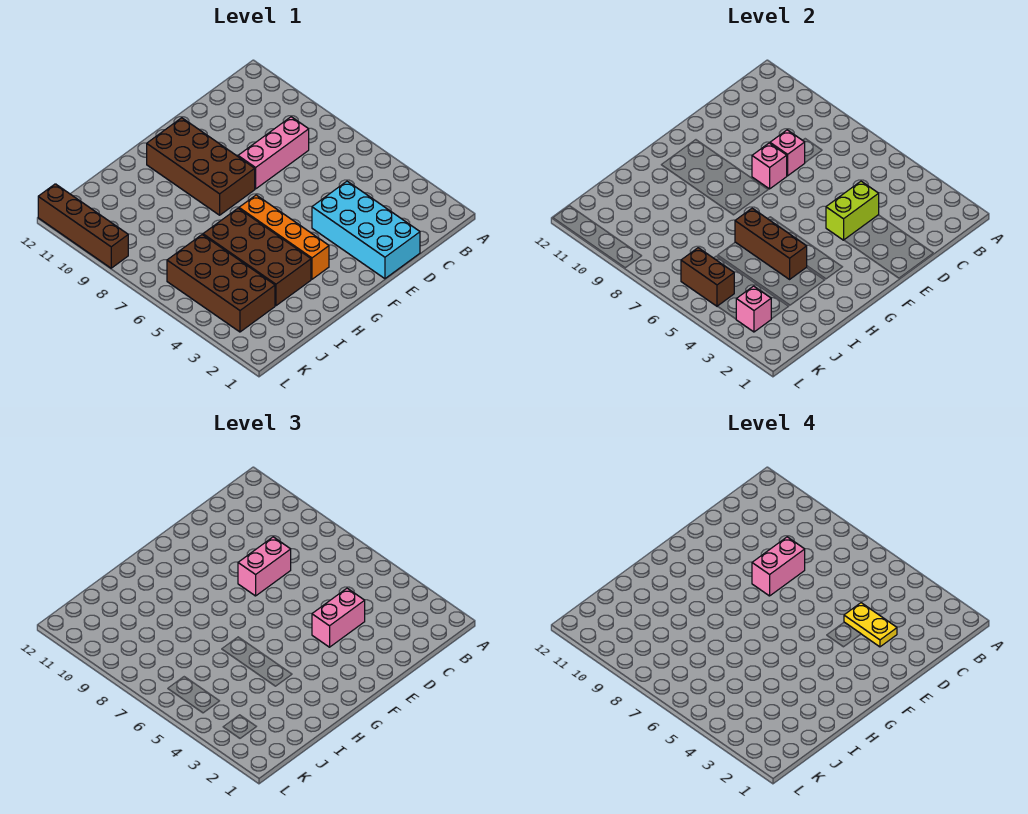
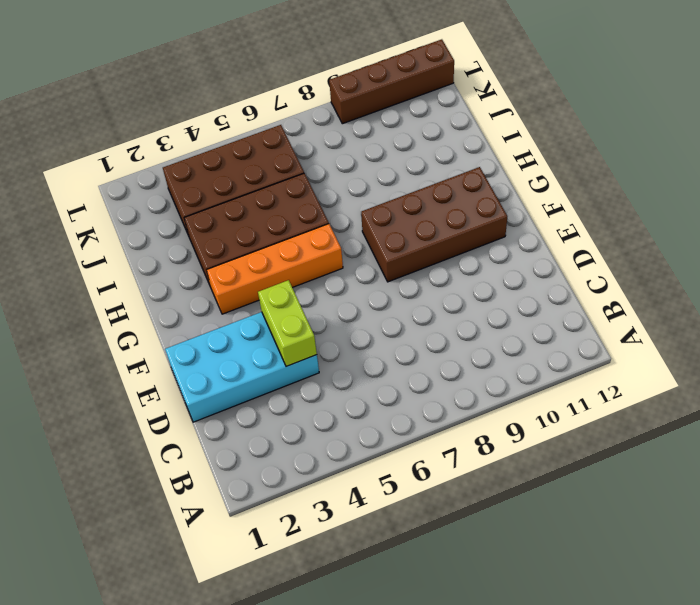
none -> pink brick C8:E8 level 1
none -> pink brick D8 level 2
none -> pink brick E8 level 2

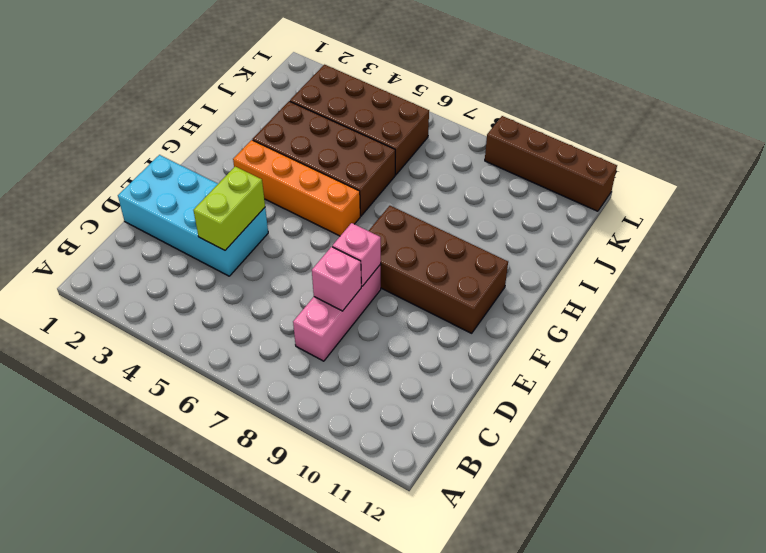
none -> brown brick H4:H6 level 2
none -> pink brick K3 level 2
none -> brown brick K5:K6 level 2

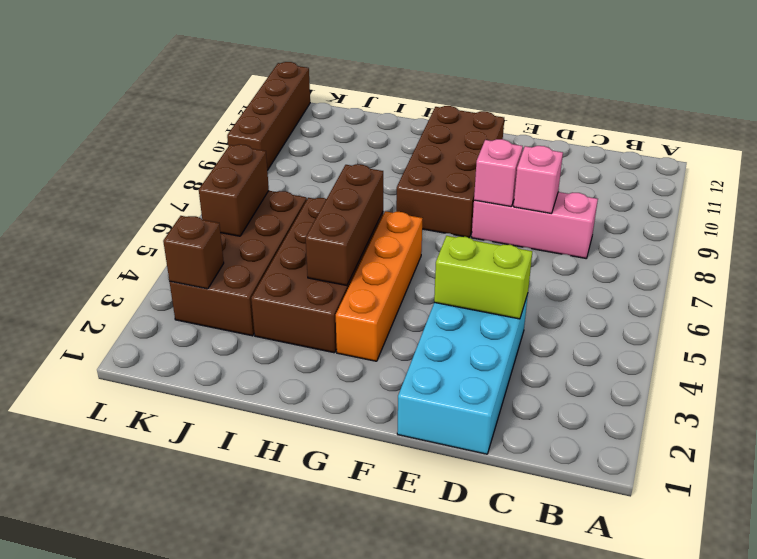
brown brick K3 level 2 -> pink brick K3 level 2
none -> pink brick D4:E4 level 3
none -> pink brick D8:E8 level 3
none -> yellow plate D3:D4 level 4

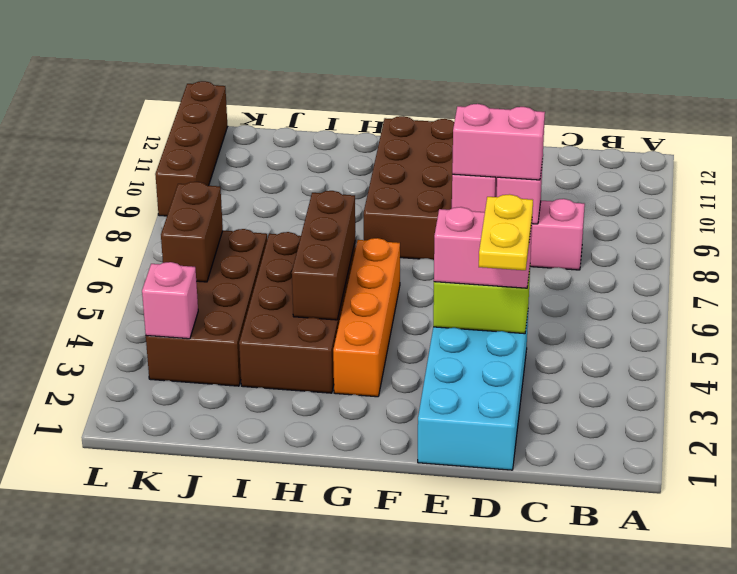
none -> pink brick D8:E8 level 4

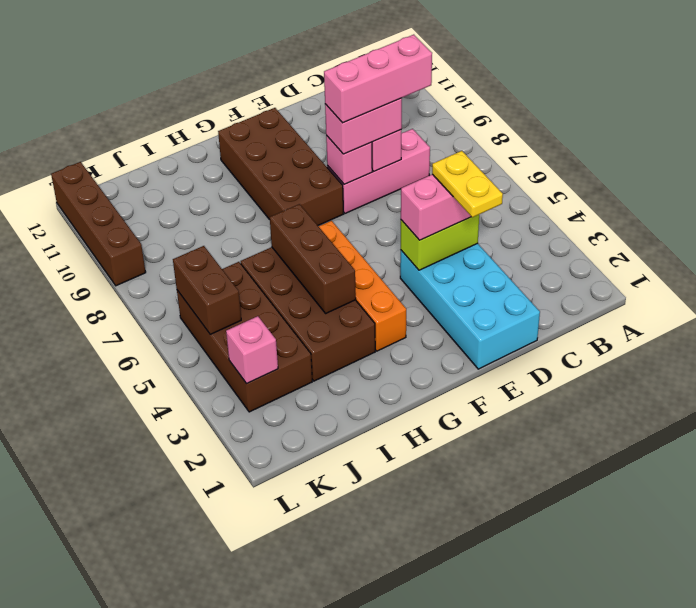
pink brick C8:E8 level 4 -> pink brick D8:E8 level 4

